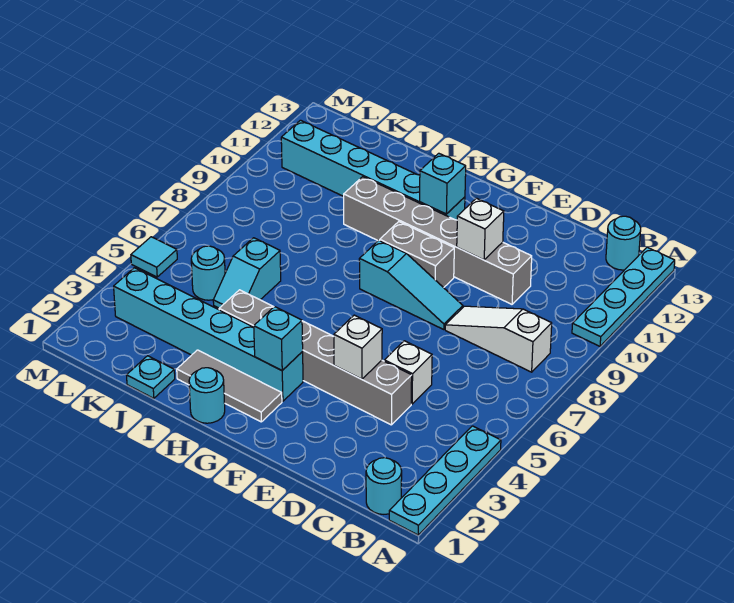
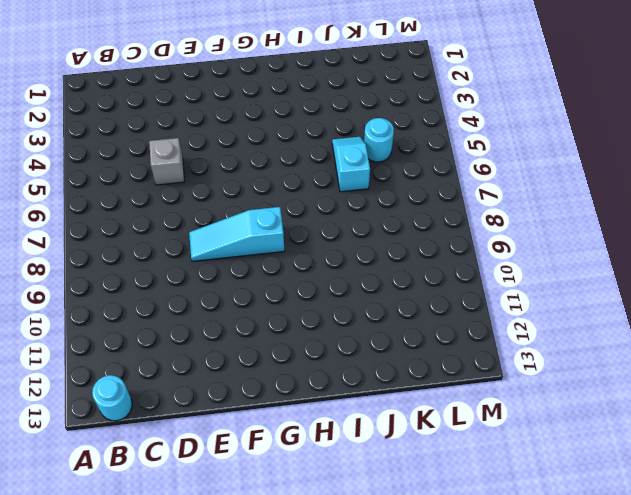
grey brick D5 level 1 -> white brick D5 level 1
none -> cyan plate A1:A4 level 1
none -> cyan plate A10:A13 level 1
none -> cyan round brick B1 level 1

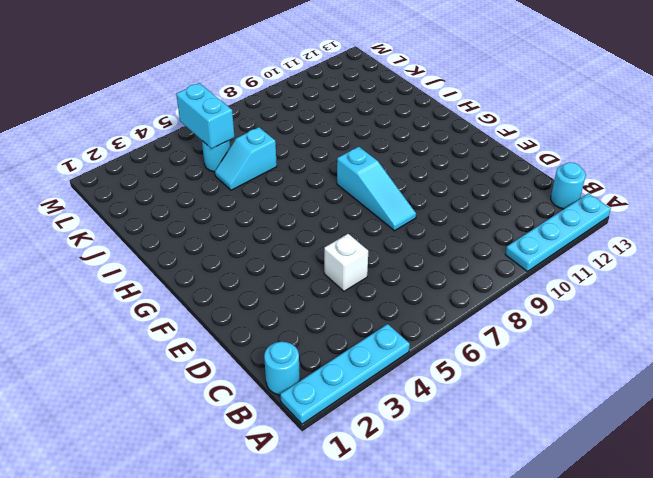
cyan brick K5:L5 level 2 -> none
none -> white slope B8:D8 level 1 top B
none -> grey brick D4:I4 level 1
none -> grey brick D10:I10 level 1

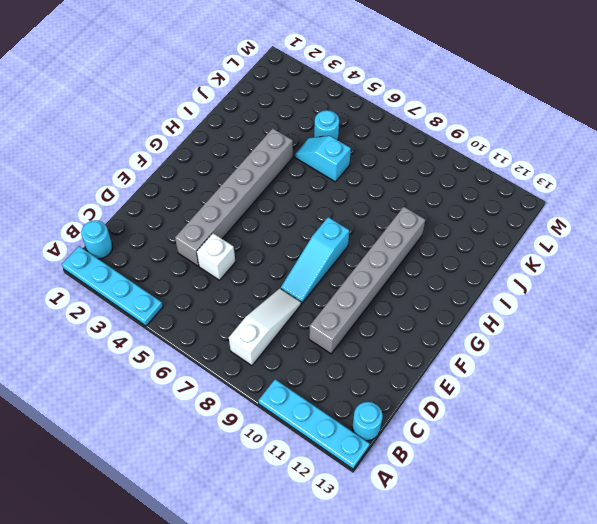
none -> grey brick F9:G9 level 1
none -> grey tile G2:I2 level 1
none -> cyan brick G3:L3 level 1

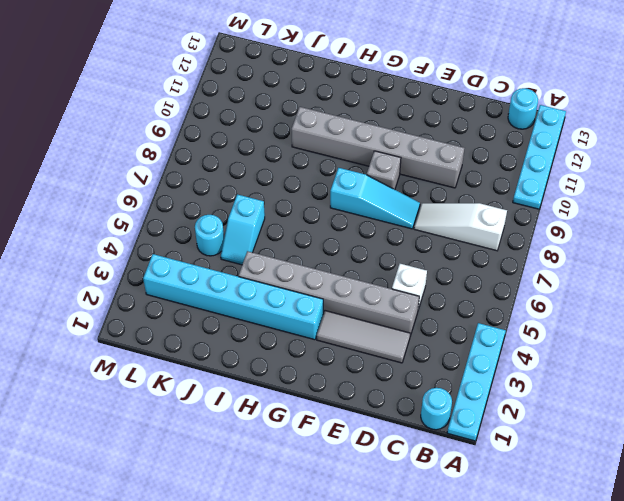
grey tile D3:F3 level 1 -> grey tile G2:I2 level 1
grey brick F9 level 1 -> grey brick F9:G9 level 1
none -> cyan brick G11:L11 level 1
none -> cyan round brick H1 level 1
none -> cyan plate J1 level 1

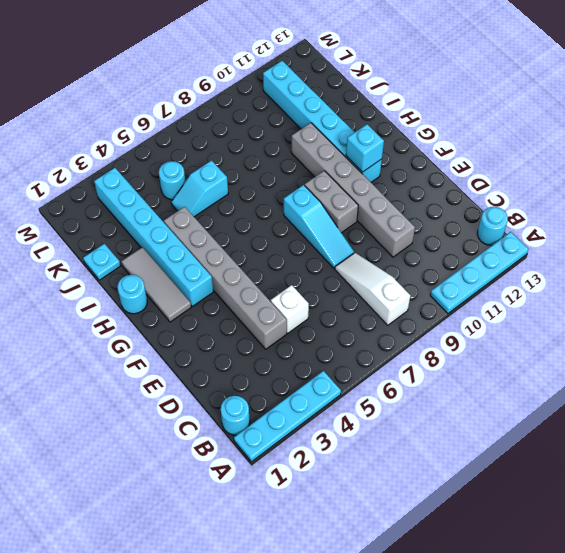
none -> cyan tile M5 level 1
none -> white brick E4 level 2
none -> white brick E10 level 2

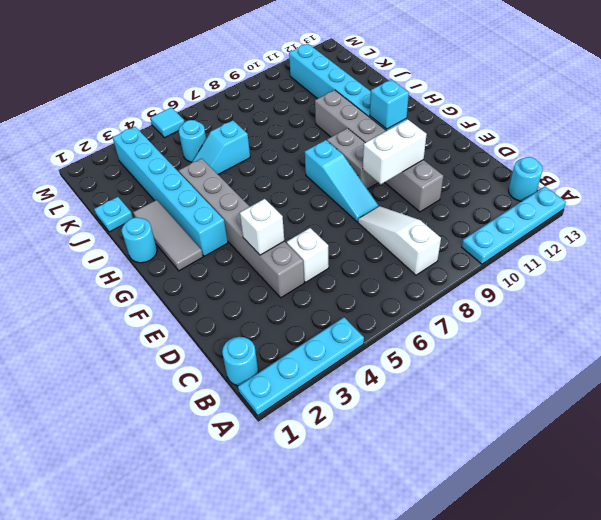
white brick E9:E10 level 2 -> white brick E10 level 2
none -> cyan brick G3 level 2

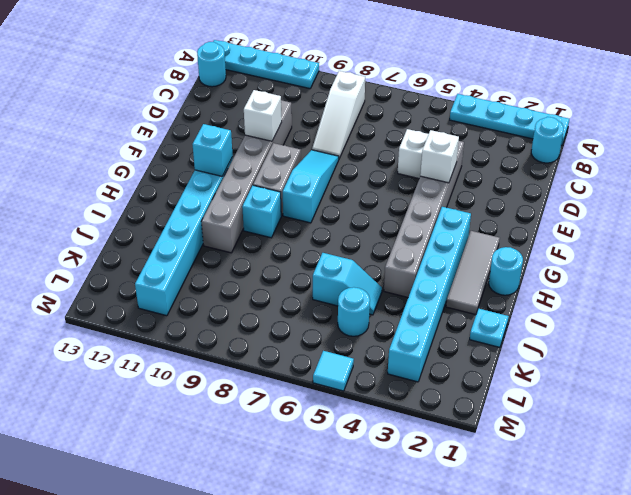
cyan brick H9 level 1 -> cyan brick G3 level 2

